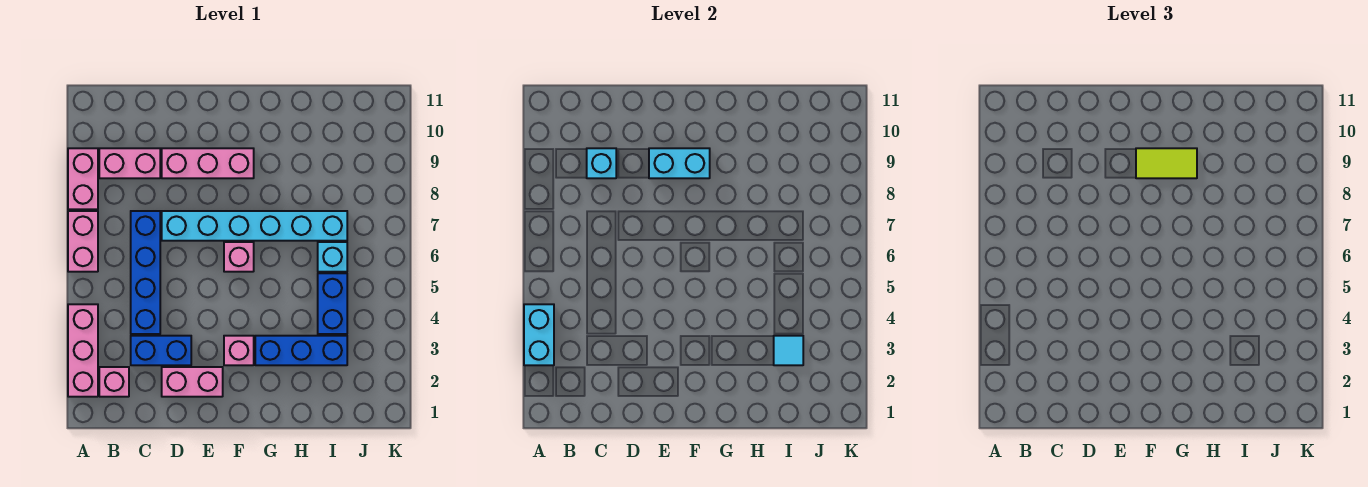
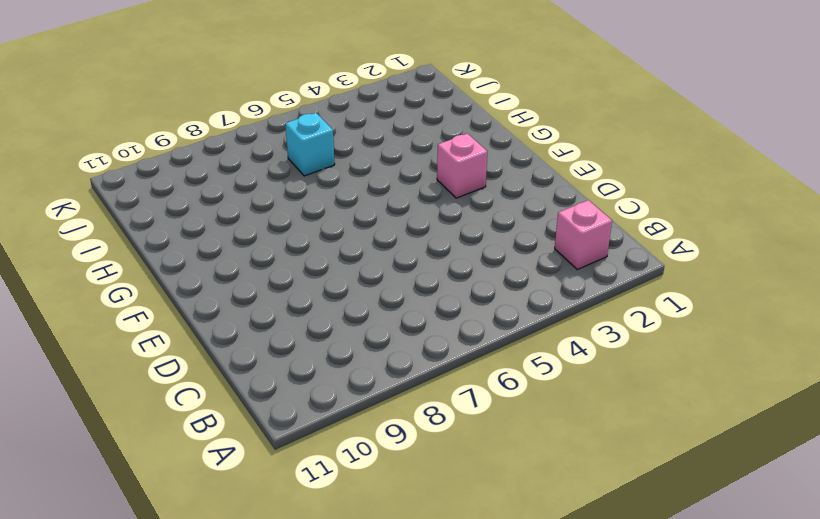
none -> pink brick A2:A4 level 1
none -> pink brick A6:A7 level 1
none -> pink brick A8:A9 level 1

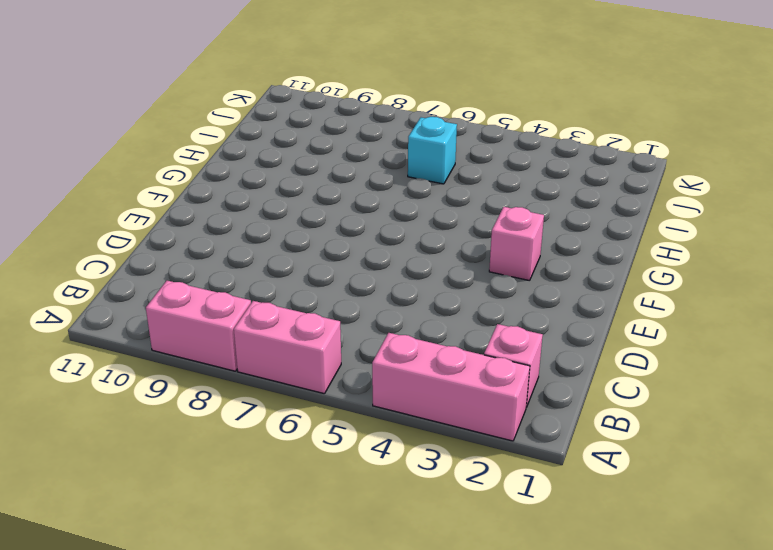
none -> pink brick B9:C9 level 1
none -> blue brick C3:D3 level 1
none -> blue brick C4:C7 level 1

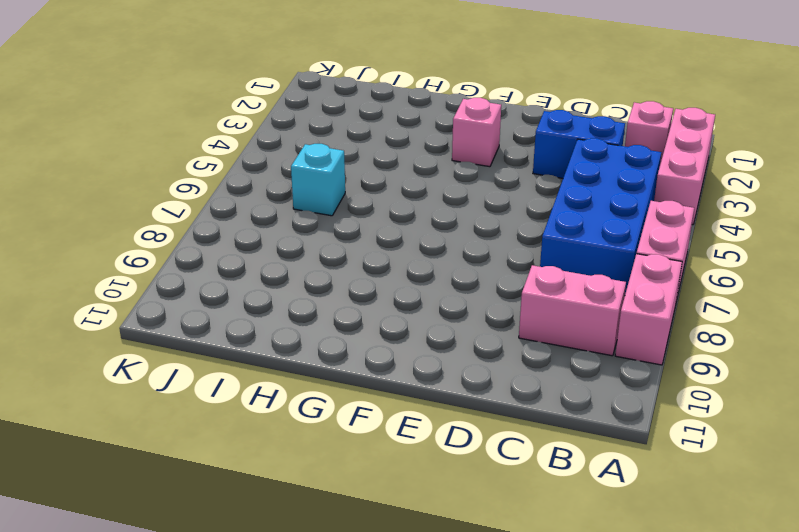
blue brick B4:C7 level 1 -> blue brick C4:C7 level 1
none -> pink brick D2:E2 level 1
none -> cyan brick D7:I7 level 1
none -> pink brick D9:F9 level 1

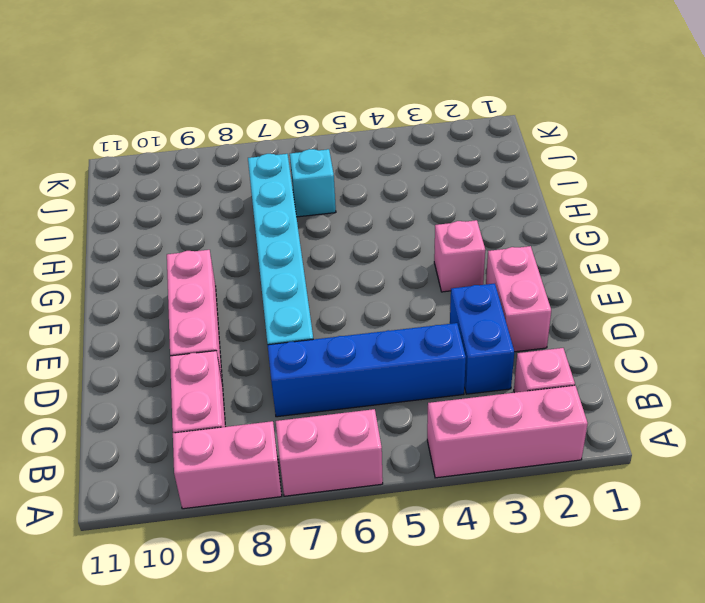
none -> pink brick F6 level 1
none -> blue brick G3:I3 level 1
none -> blue brick I4:I5 level 1

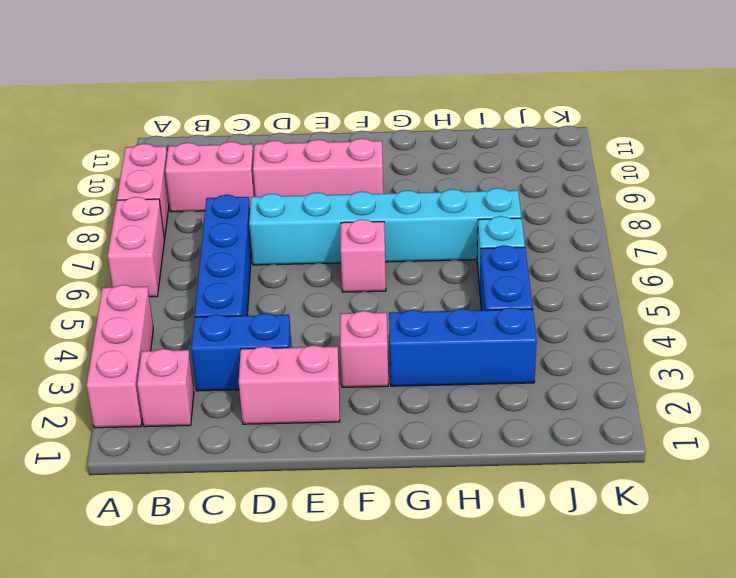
none -> cyan brick A3:A4 level 2
none -> cyan brick C9 level 2
none -> cyan brick E9:F9 level 2

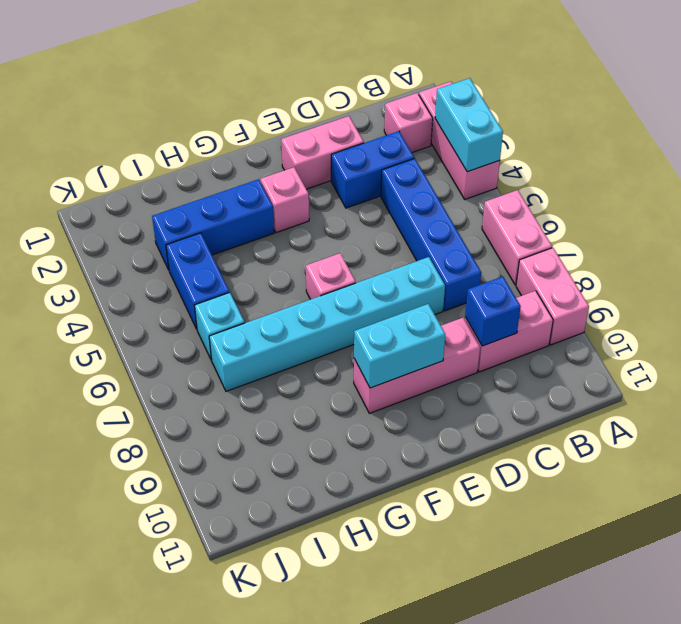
blue brick C9 level 2 -> cyan brick C9 level 2
none -> cyan tile I3 level 2
none -> lime tile F9:G9 level 3

